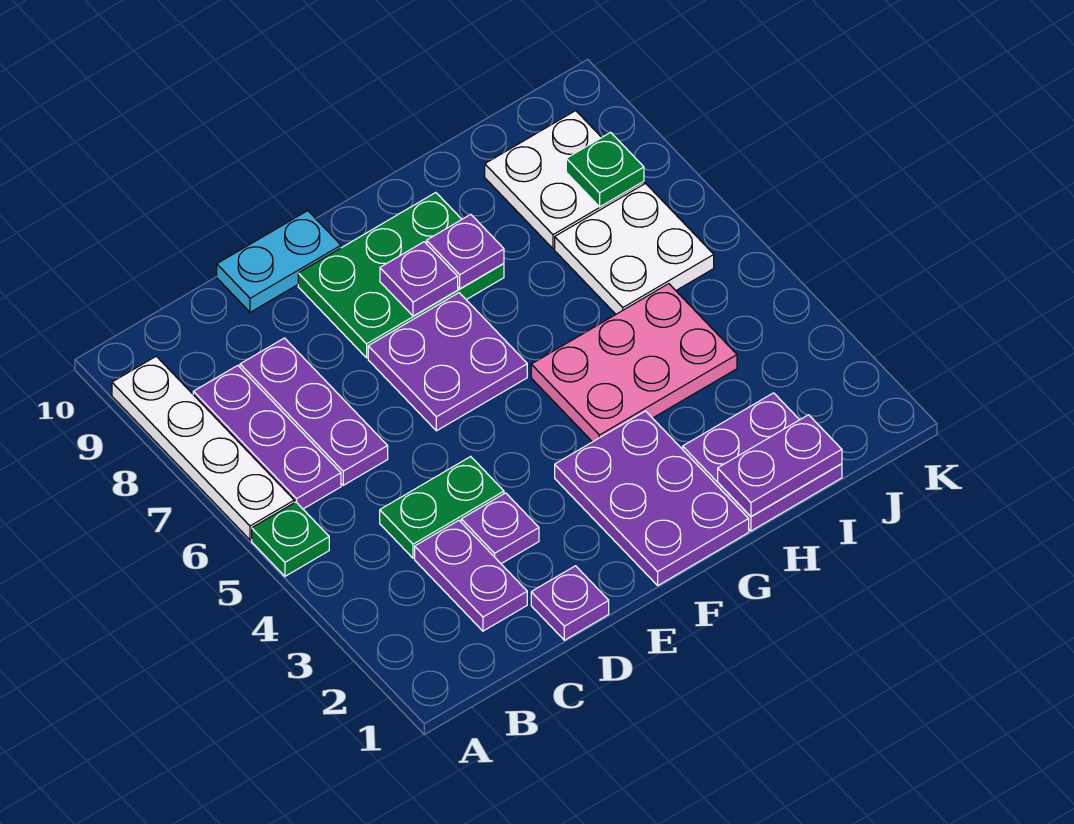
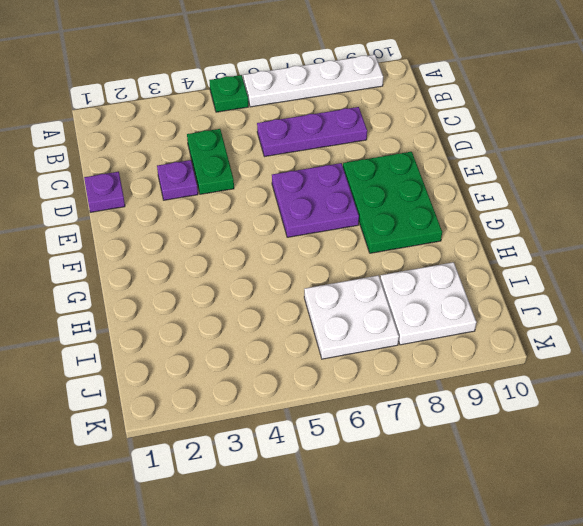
none -> purple plate B6:B8 level 1
none -> purple plate C2:C3 level 1
none -> cyan plate D10:E10 level 1

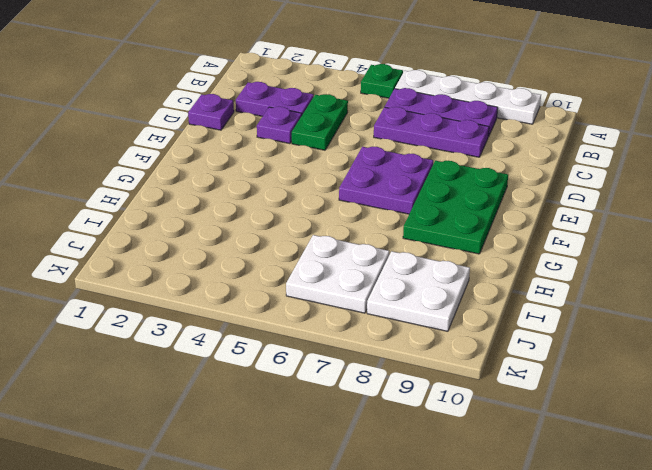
none -> cyan plate D10:E10 level 1
none -> purple plate F1:G3 level 1
none -> pink plate G4:I5 level 1

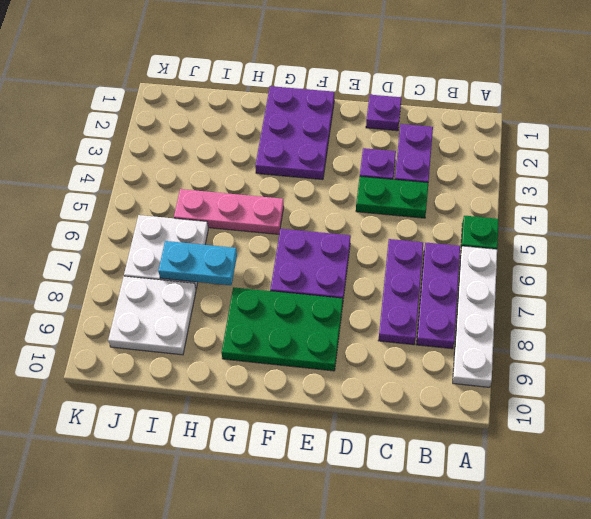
pink plate G5:I5 level 1 -> pink plate G4:I5 level 1
cyan plate H7:I7 level 2 -> cyan plate D10:E10 level 1
none -> purple plate H1:I2 level 1
none -> purple plate F8 level 2
none -> purple plate G8 level 2

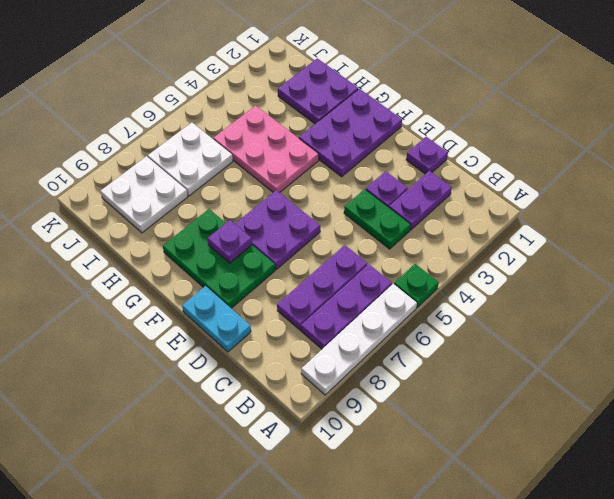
none -> purple plate G8 level 2
none -> purple plate H1:I1 level 2
none -> green plate J8 level 2

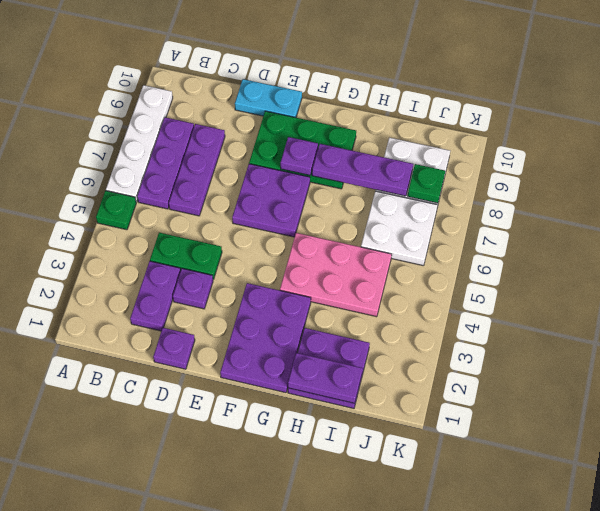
purple plate G8:I8 level 2 -> purple plate G8 level 2

